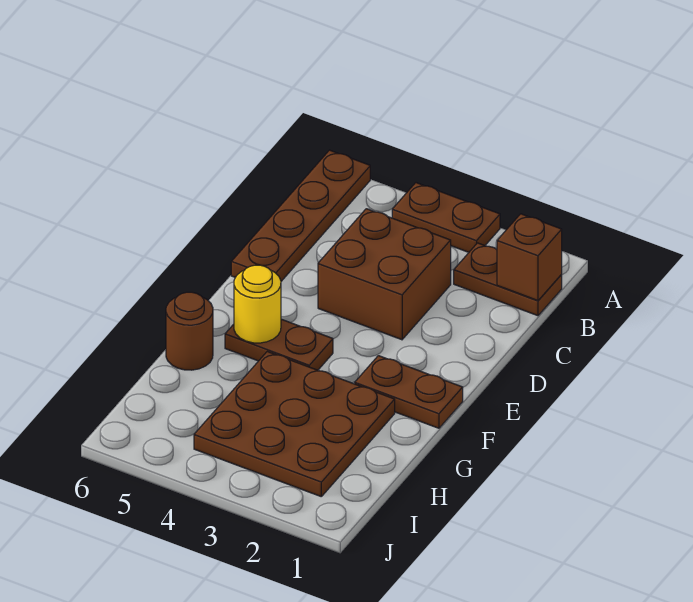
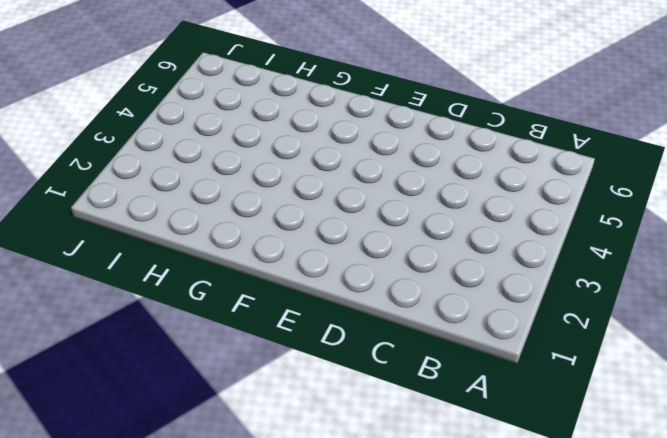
none -> brown plate A3:A4 level 1
none -> brown plate A6:D6 level 1

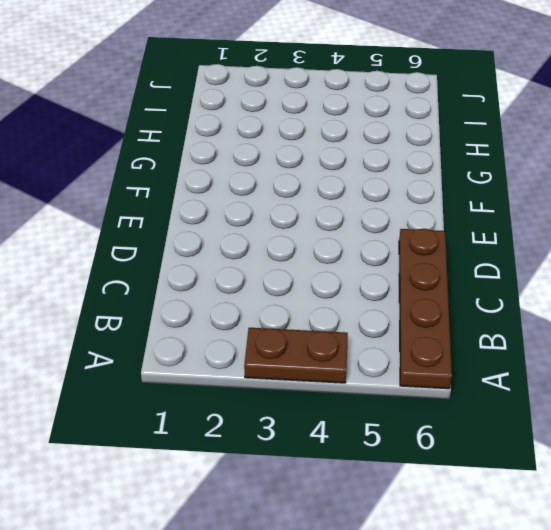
none -> brown plate B1:B2 level 1
none -> brown brick C3:D4 level 1

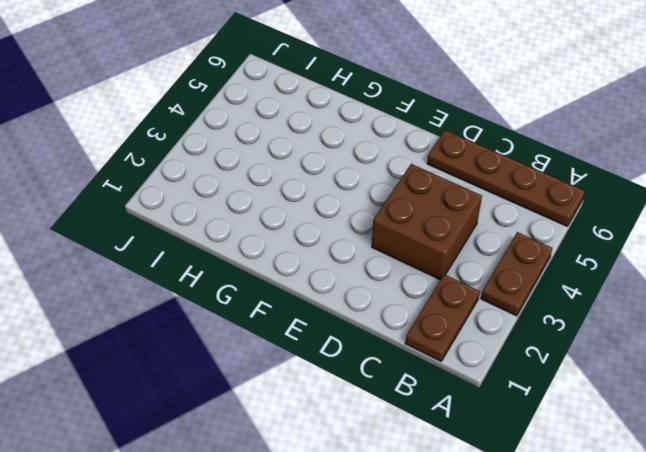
none -> brown plate F1:F2 level 1
none -> brown plate F4:F5 level 1

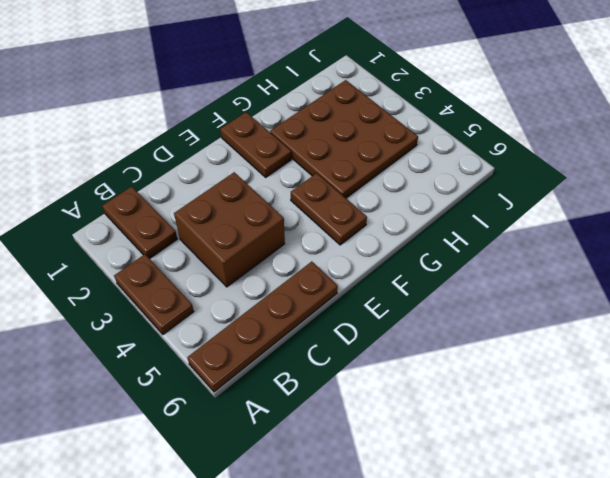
none -> brown round brick G6 level 1
none -> brown brick B1 level 2

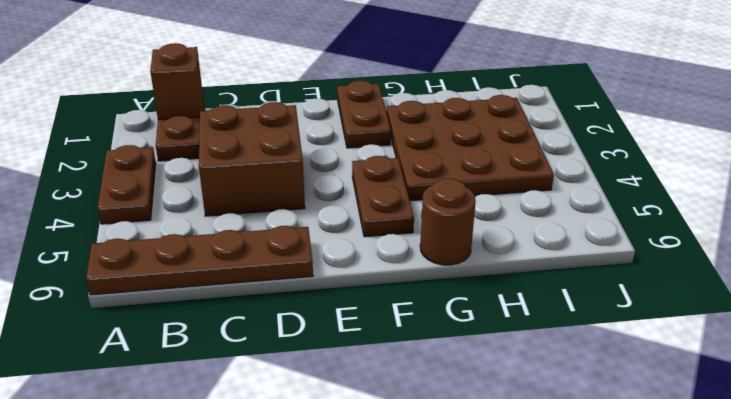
none -> yellow round brick F5 level 2

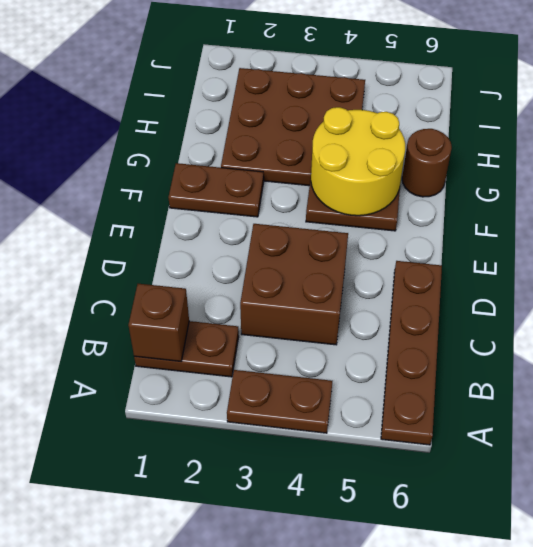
yellow round brick F4:G5 level 2 -> yellow round brick F5 level 2

